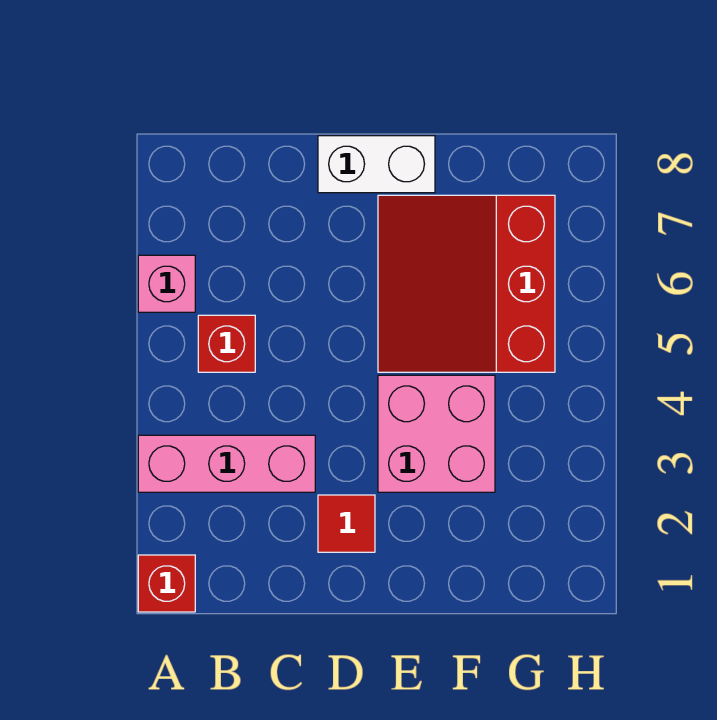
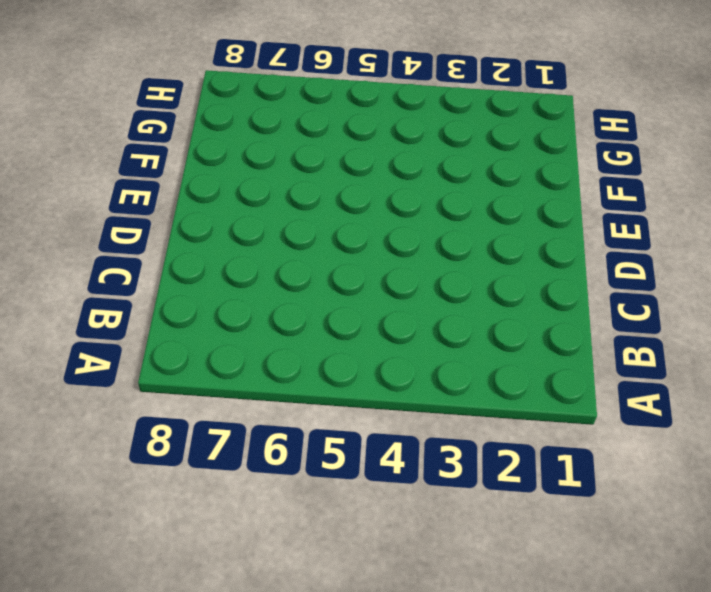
none -> red brick A1 level 1
none -> pink brick A3:C3 level 1

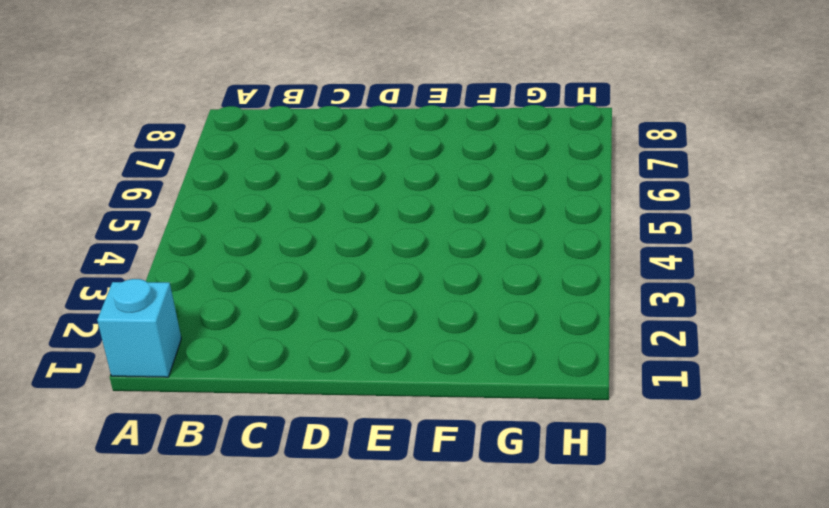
cyan brick A1 level 1 -> red brick A1 level 1
none -> pink brick A3:C3 level 1
none -> pink brick A6 level 1

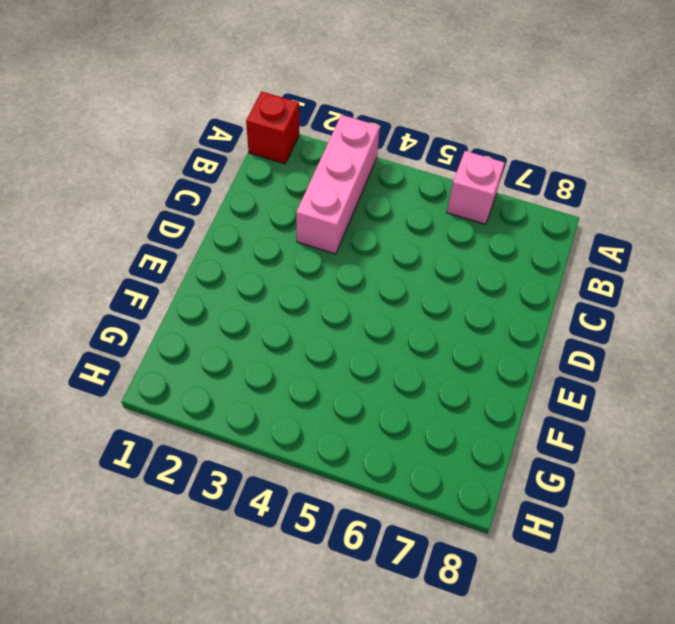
none -> red brick B5 level 1
none -> red tile D2 level 1

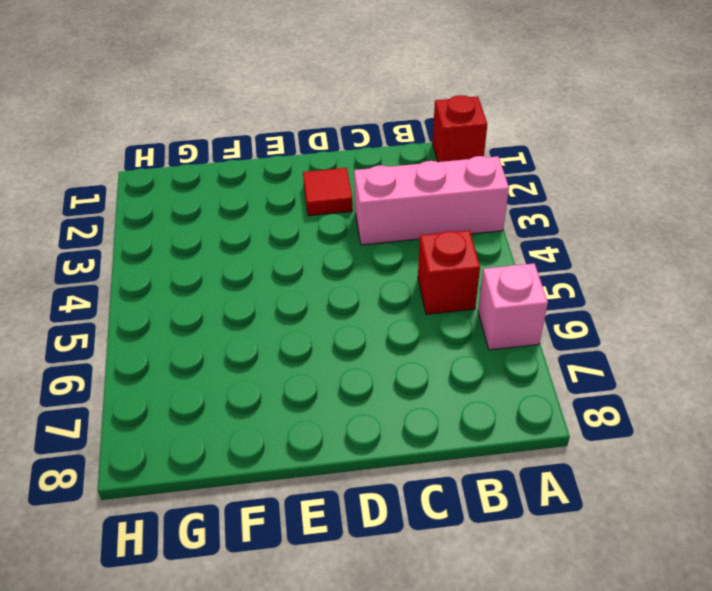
none -> white brick D8:E8 level 1
none -> pink brick E3:F4 level 1

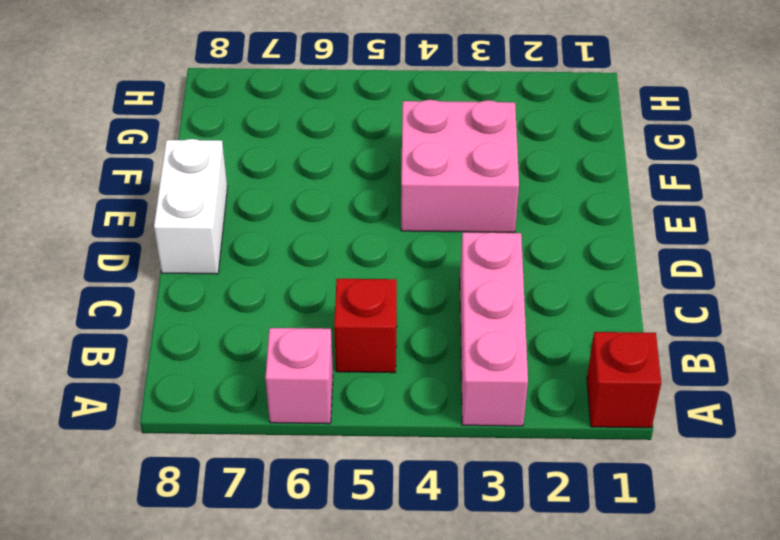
none -> red tile D2 level 1
none -> red slope E5:G7 level 1 top G

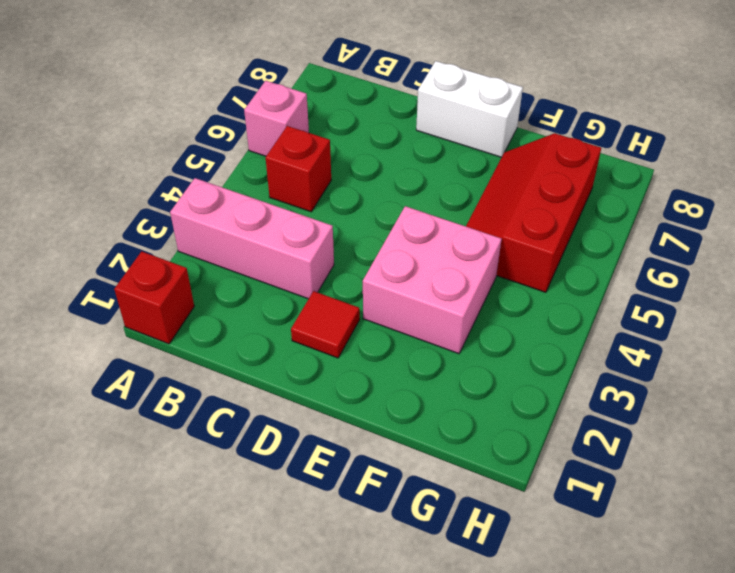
red slope F5:G7 level 1 top G -> red slope E5:G7 level 1 top G

